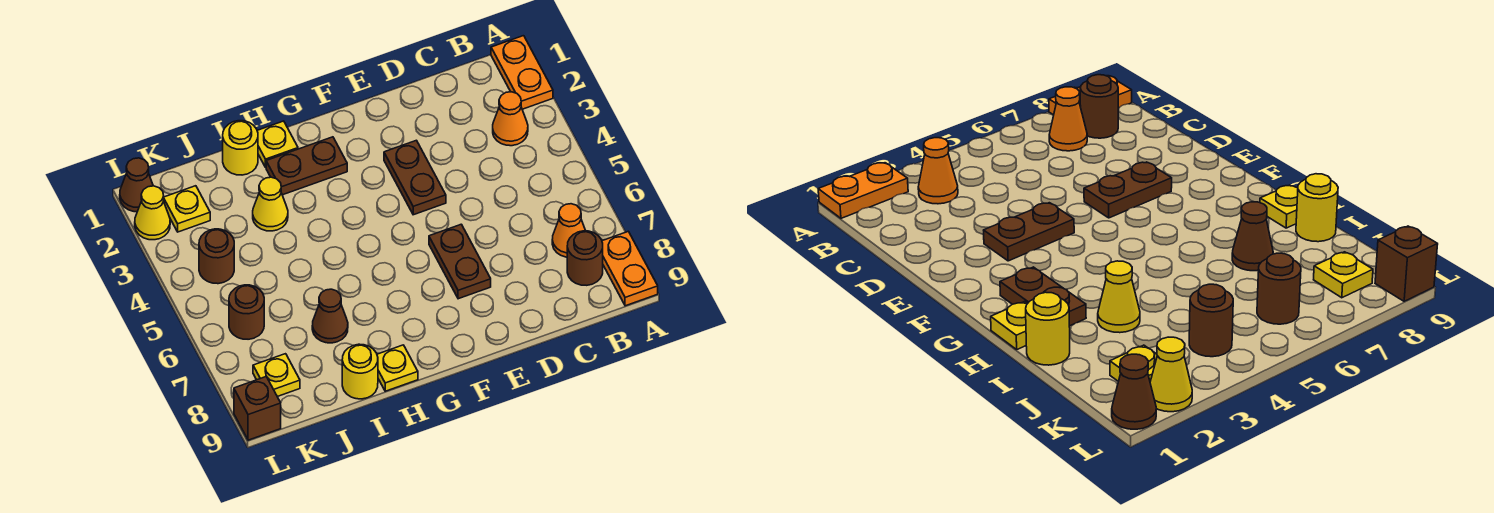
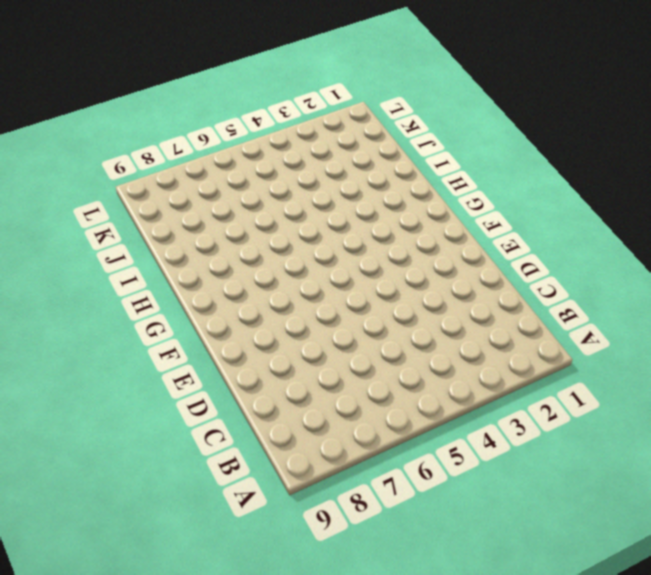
none -> orange plate A1:A2 level 1
none -> orange plate A8:A9 level 1
none -> orange cone B3 level 1

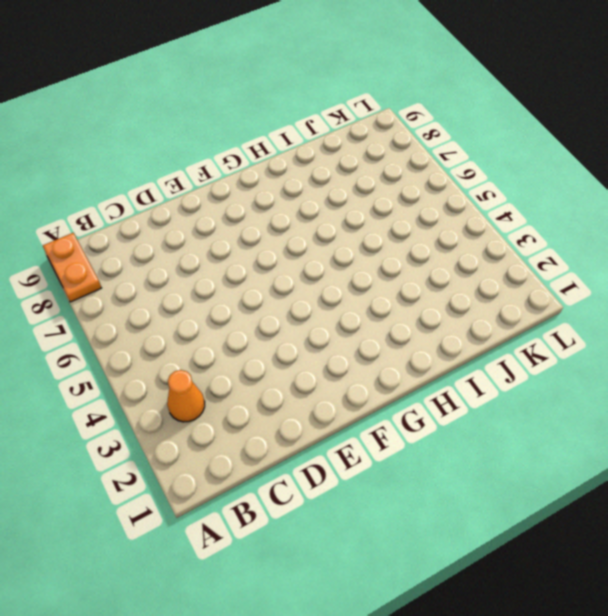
none -> orange plate A1:A2 level 1
none -> orange cone B7 level 1
none -> brown round brick B8 level 1

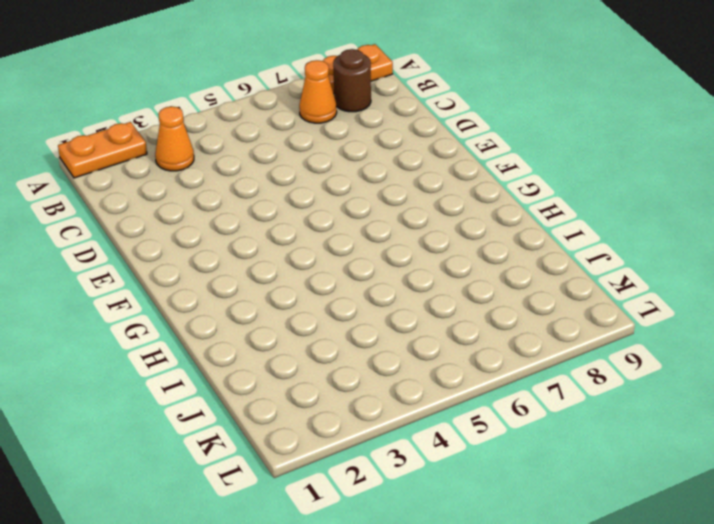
none -> brown plate E3:E4 level 1
none -> brown plate E6:E7 level 1
none -> brown plate G2:H2 level 1

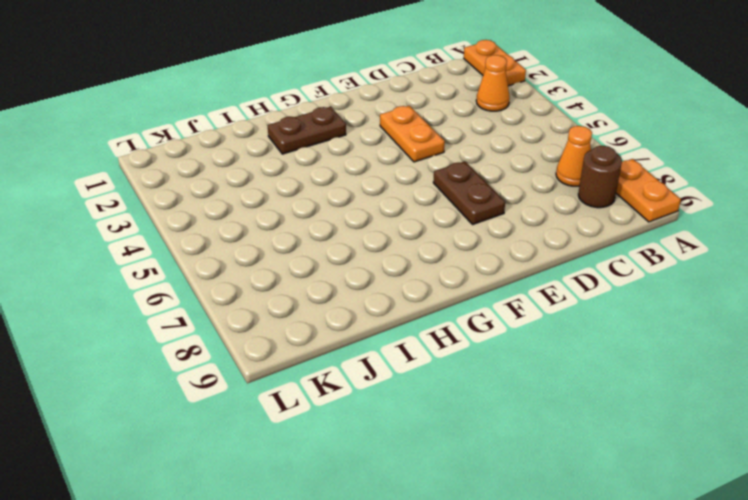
orange plate E3:E4 level 1 -> brown plate E3:E4 level 1
none -> yellow plate H1 level 1
none -> yellow plate H9 level 1
none -> yellow round brick I1 level 1

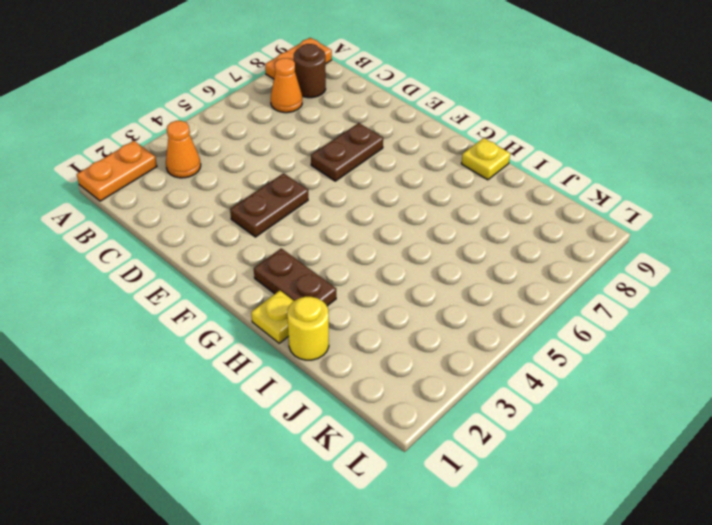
none -> yellow cone I3 level 1
none -> brown cone I7 level 1
none -> yellow round brick I9 level 1

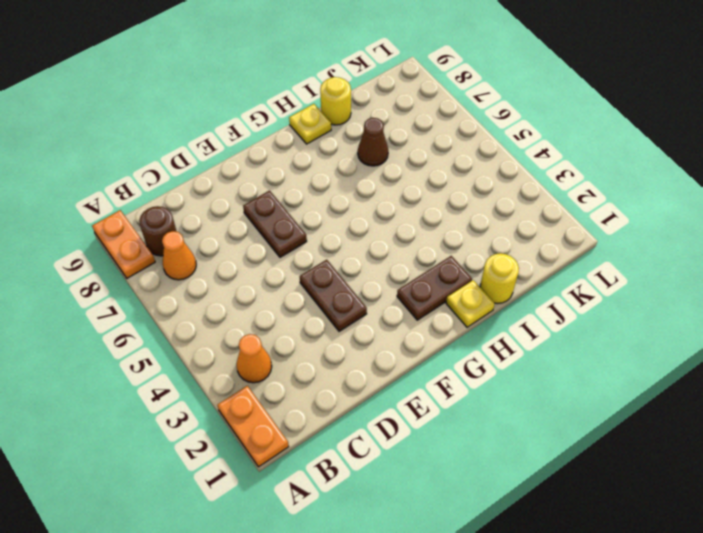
none -> yellow cone I3 level 1
none -> yellow plate K2 level 1
none -> brown round brick K4 level 1

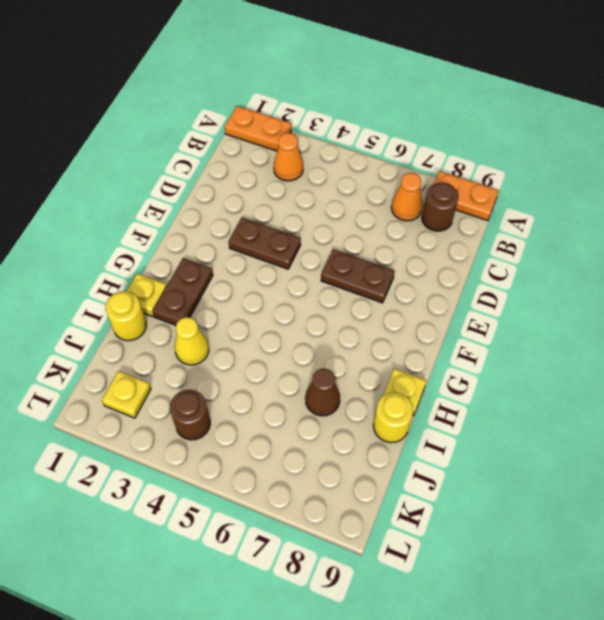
none -> brown round brick K6 level 1
none -> yellow plate K8 level 1
none -> brown cone L1 level 1

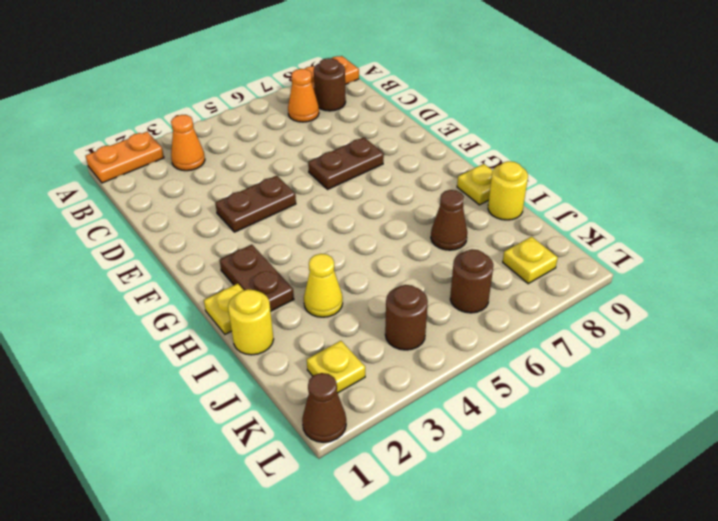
none -> yellow cone L2 level 1
none -> brown brick L9 level 1

